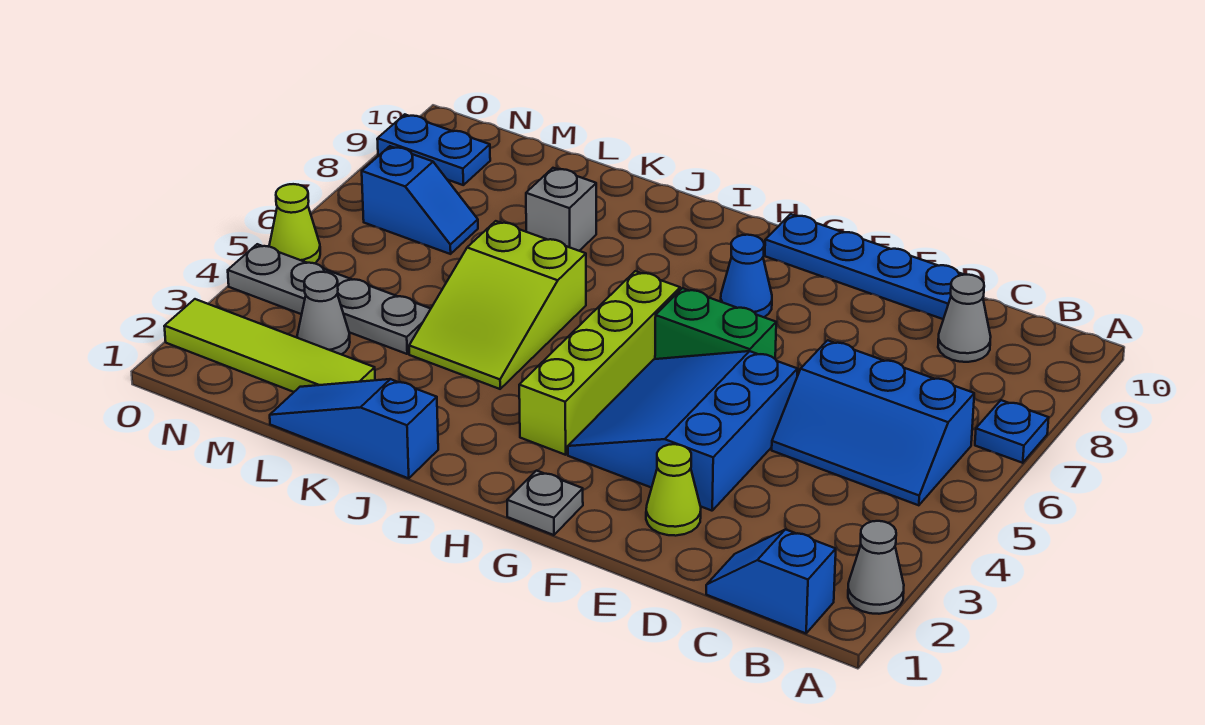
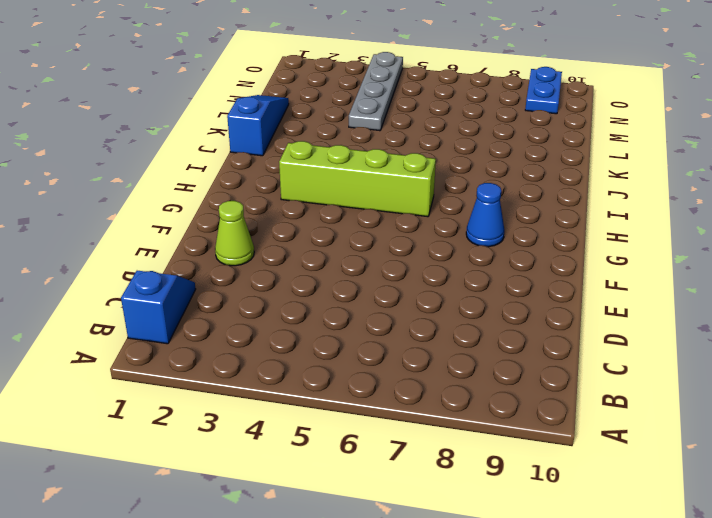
none -> grey cone A2 level 1
none -> blue plate A7 level 1
none -> blue slope B5:D6 level 1 top 6

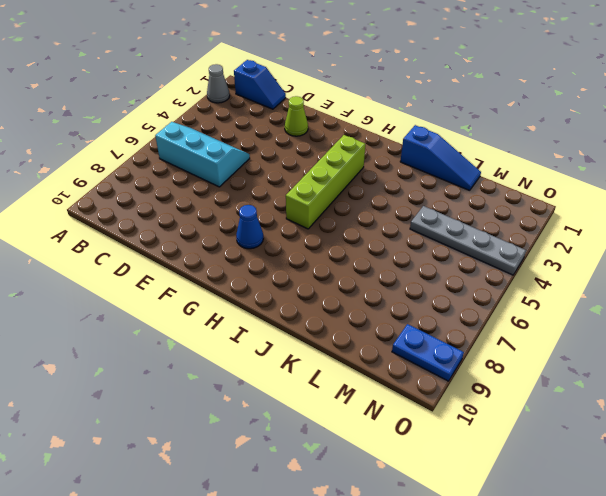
cyan slope B5:D6 level 1 top 6 -> blue slope B5:D6 level 1 top 6
none -> blue plate A7 level 1
none -> grey cone C9 level 1
none -> blue plate D10:G10 level 1

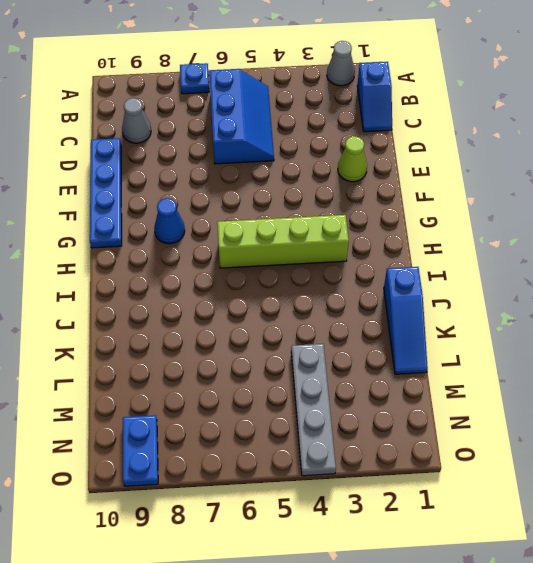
none -> blue slope E3:G5 level 1 top E
none -> green brick F6:G6 level 1
none -> grey plate G1 level 1

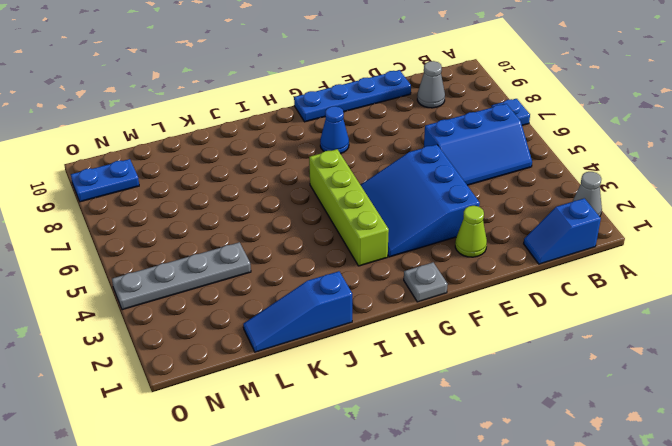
none -> green brick F6:G6 level 1
none -> lime slope J4:K6 level 1 top 6
none -> grey brick K8 level 1

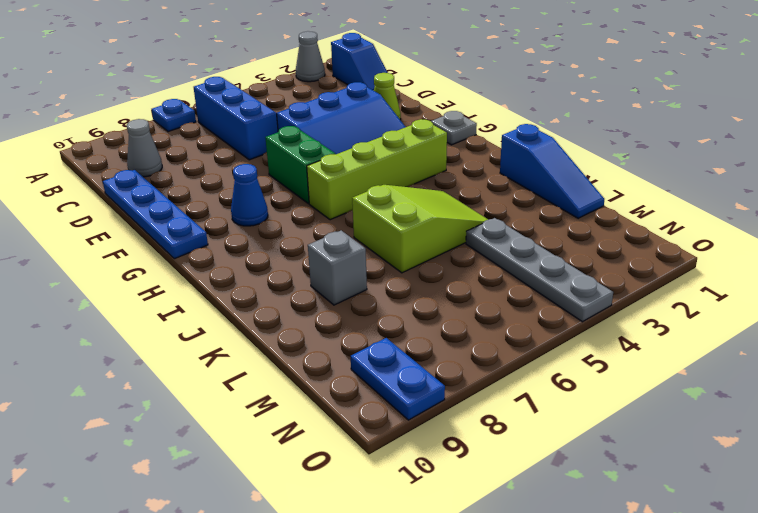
none -> lime tile L2:O2 level 1
none -> grey cone M3 level 1
none -> blue slope M7:N7 level 1 top N

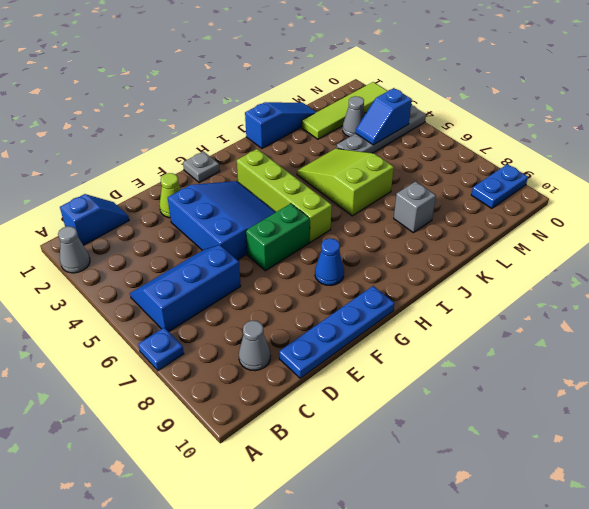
blue slope M4:N4 level 2 top N -> blue slope M7:N7 level 1 top N
none -> lime cone O5 level 1

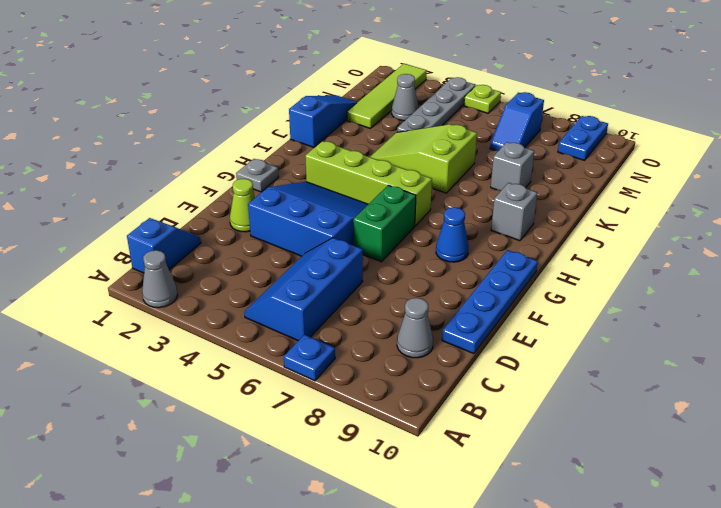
grey brick I9 level 1 -> none
lime plate O5 level 1 -> lime cone O5 level 1

